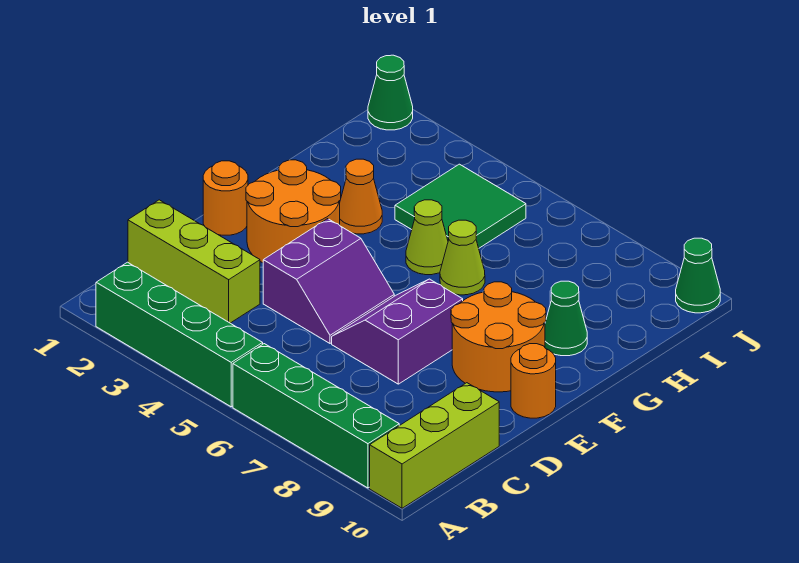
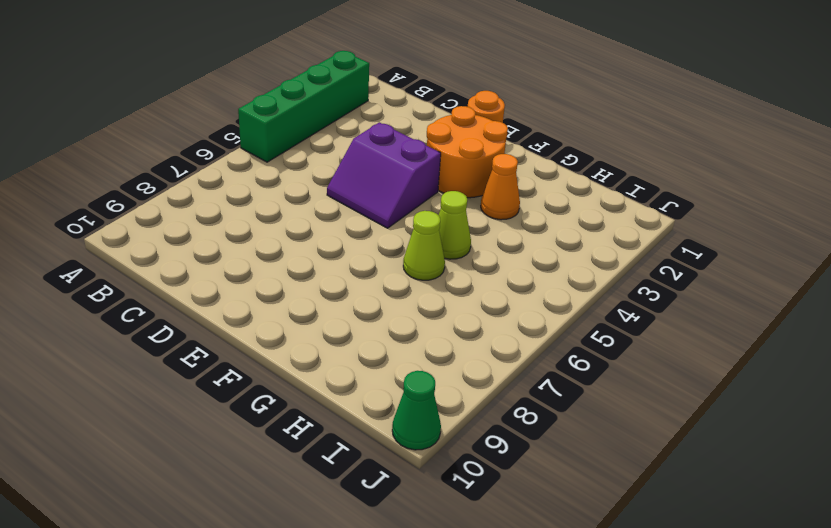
none -> green brick A6:A9 level 1
none -> lime brick A10:C10 level 1
none -> lime brick C1:C3 level 1

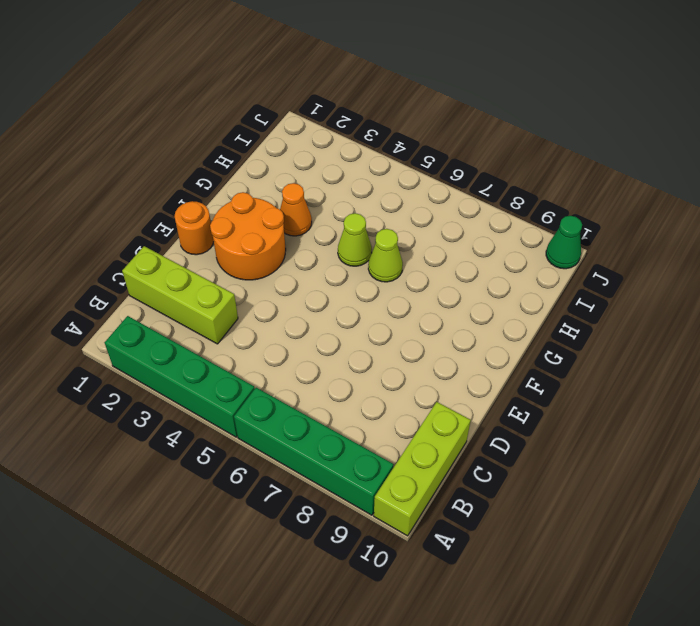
none -> purple slope D4:E5 level 1 top 4
none -> purple slope D6:E7 level 1 top 7
none -> orange round brick E8:F9 level 1

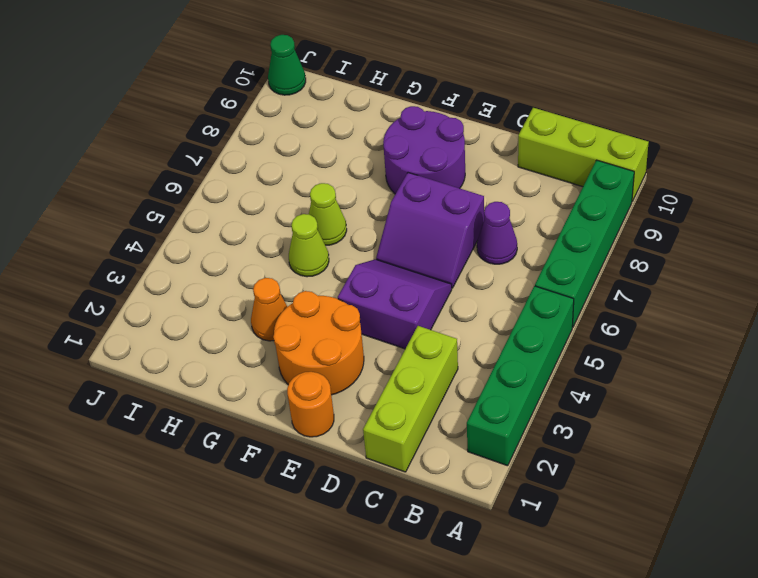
purple cone C7 level 1 -> none
purple round brick E8:F9 level 1 -> orange round brick E8:F9 level 1
none -> orange round brick E10 level 1
none -> green cone G9 level 1
none -> green tile H4:I5 level 1

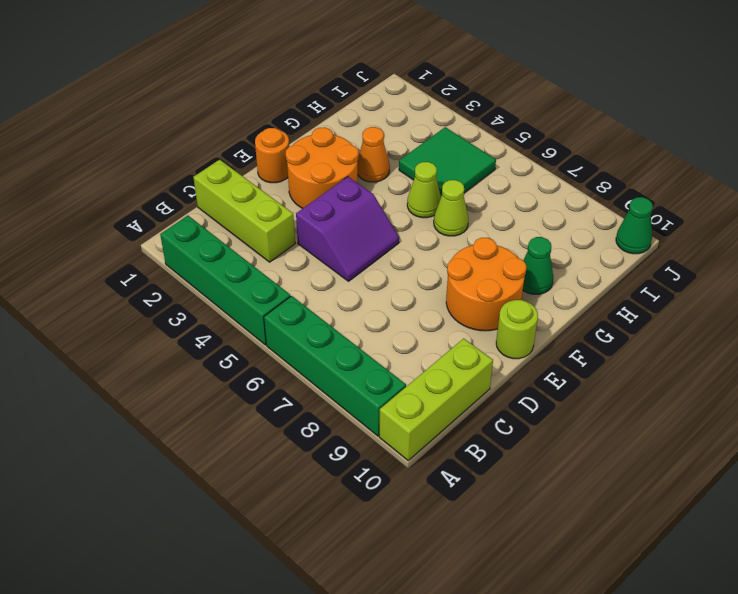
lime round brick E10 level 1 -> orange round brick E10 level 1
none -> purple slope D6:E7 level 1 top 7
none -> green cone J1 level 1

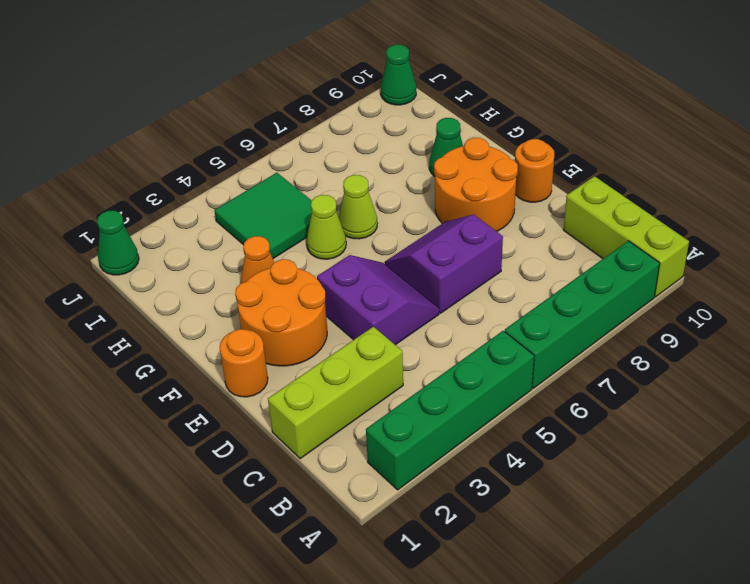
purple slope D6:E7 level 1 top D -> purple slope D6:E7 level 1 top 7

